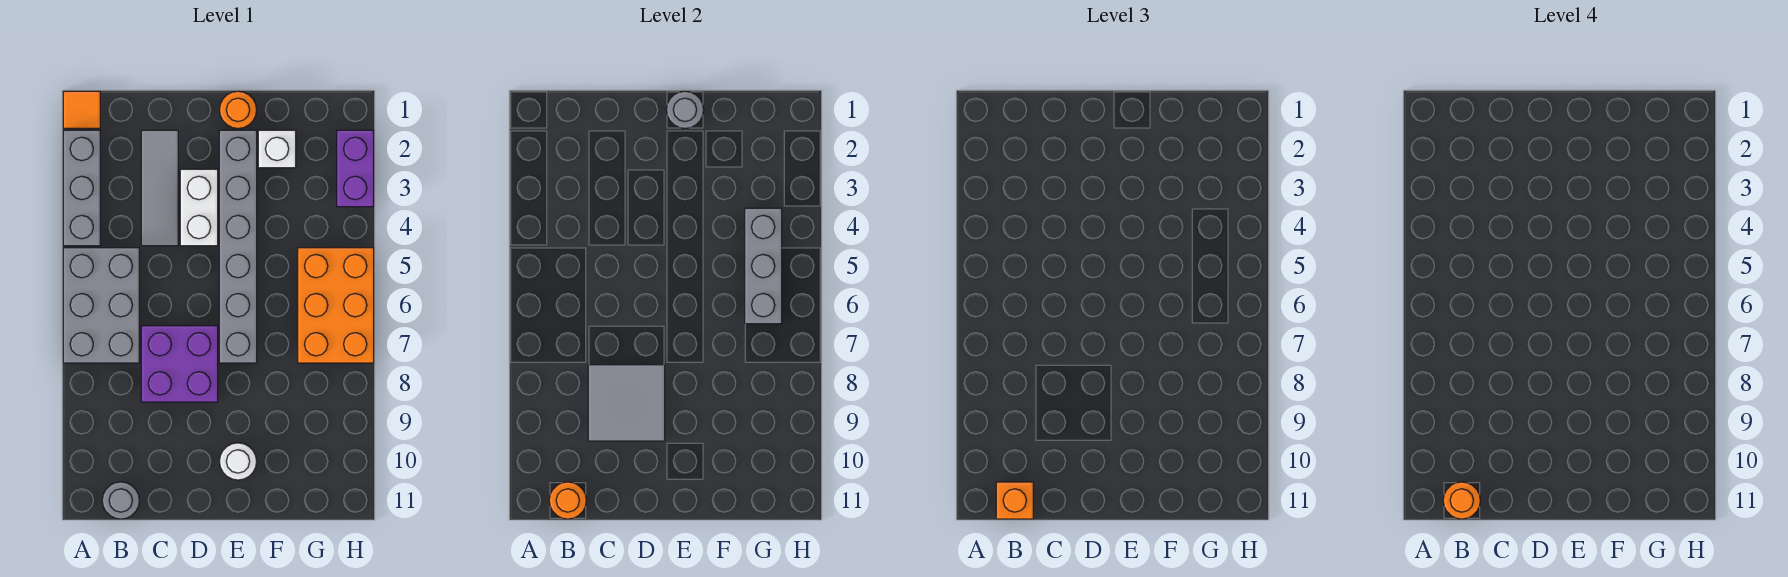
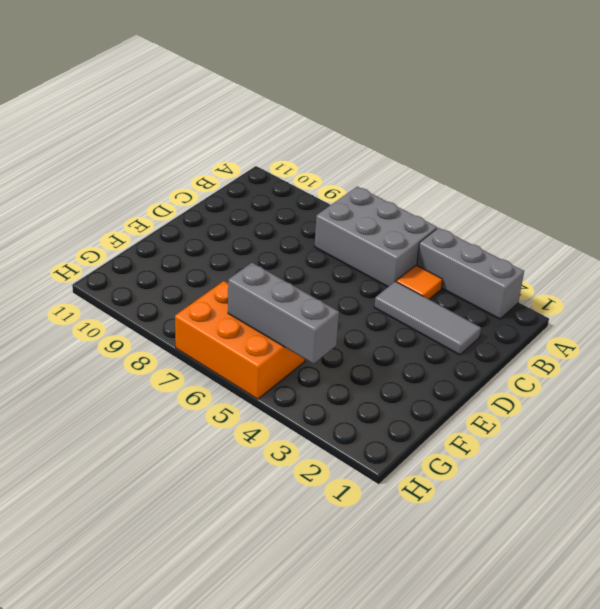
orange tile B4 level 1 -> orange tile A1 level 1
none -> grey round brick B11 level 1
none -> purple brick C7:D8 level 1
none -> white brick D3:D4 level 1

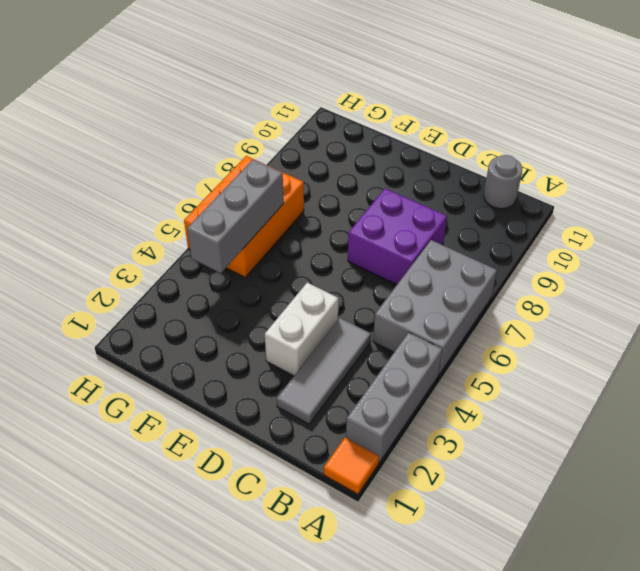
none -> orange round brick E1 level 1
none -> grey brick E2:E7 level 1
none -> white round brick E10 level 1

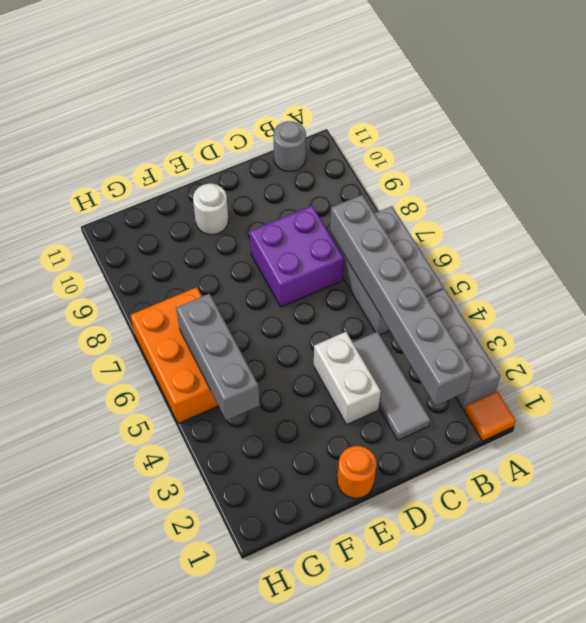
grey brick B2:B7 level 2 -> grey brick E2:E7 level 1
none -> white brick F2 level 1
none -> purple brick H2:H3 level 1
none -> orange round brick B11 level 2

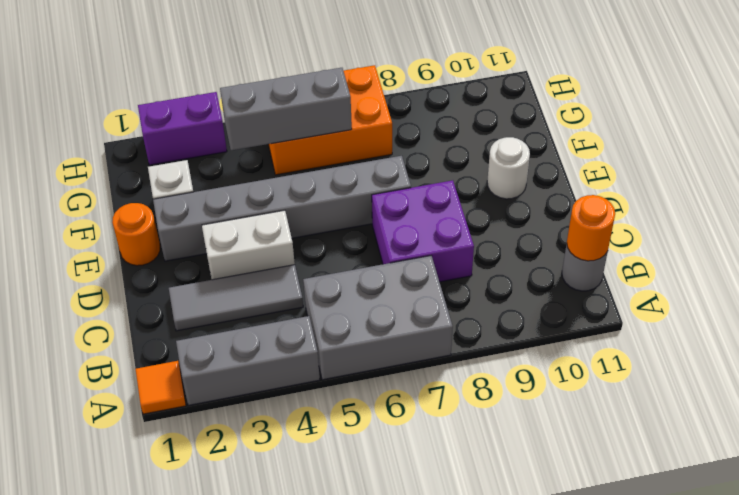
none -> grey tile C8:D9 level 2
none -> grey round brick E1 level 2
none -> orange brick B11 level 3

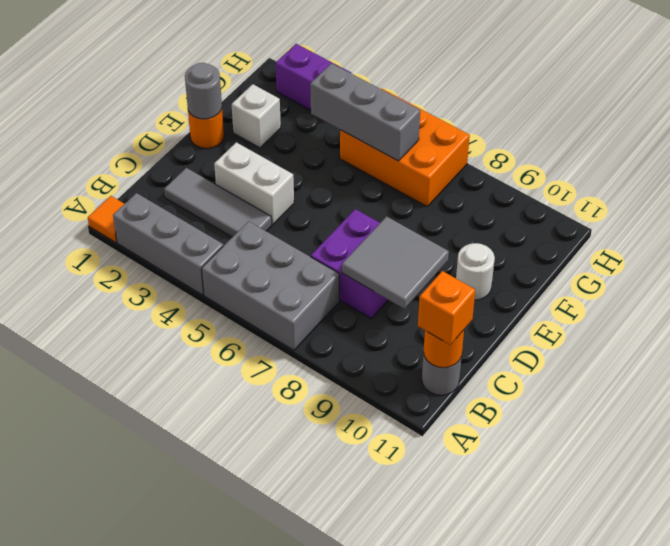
none -> grey brick E2:E7 level 1
none -> orange round brick B11 level 4

